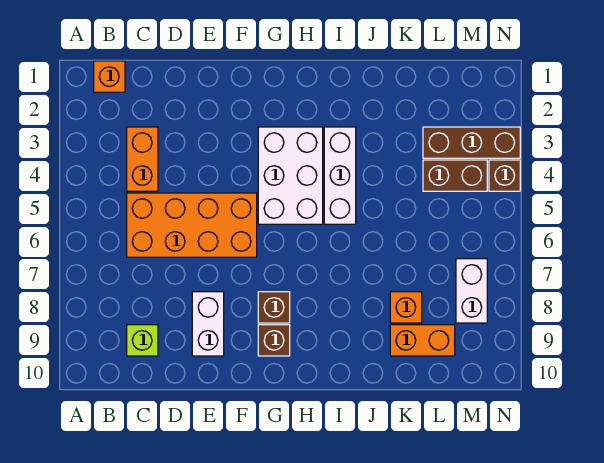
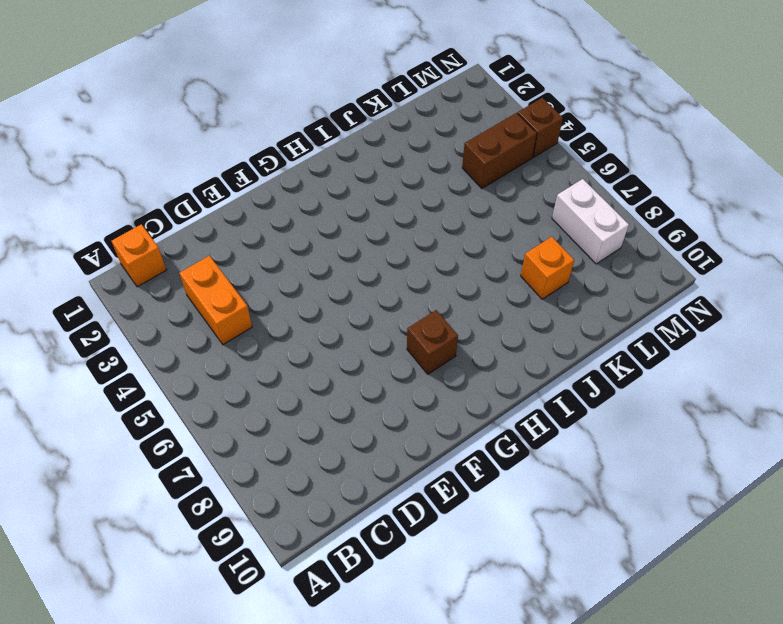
none -> orange brick C5:F6 level 1
none -> lime brick C9 level 1
none -> white brick E8:E9 level 1

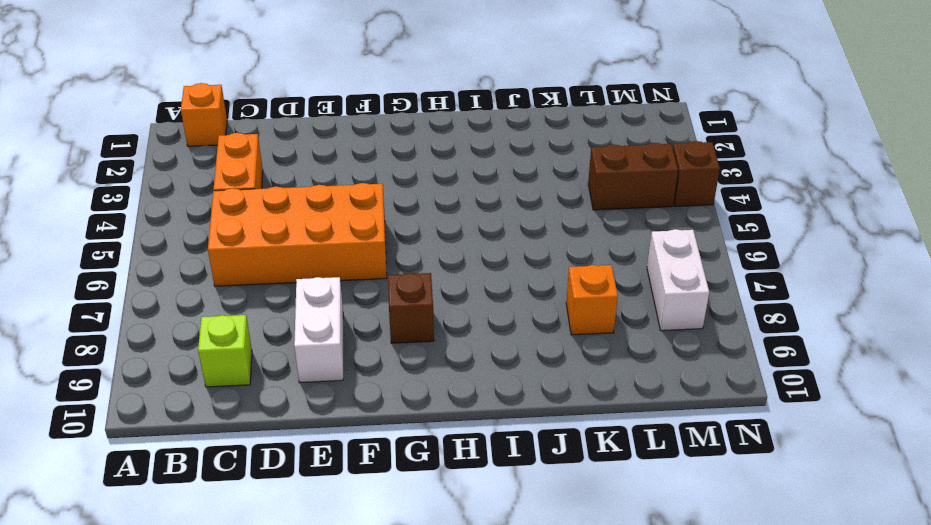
none -> white brick G3:H5 level 1
none -> brown brick G9 level 1
none -> white brick I3:I5 level 1

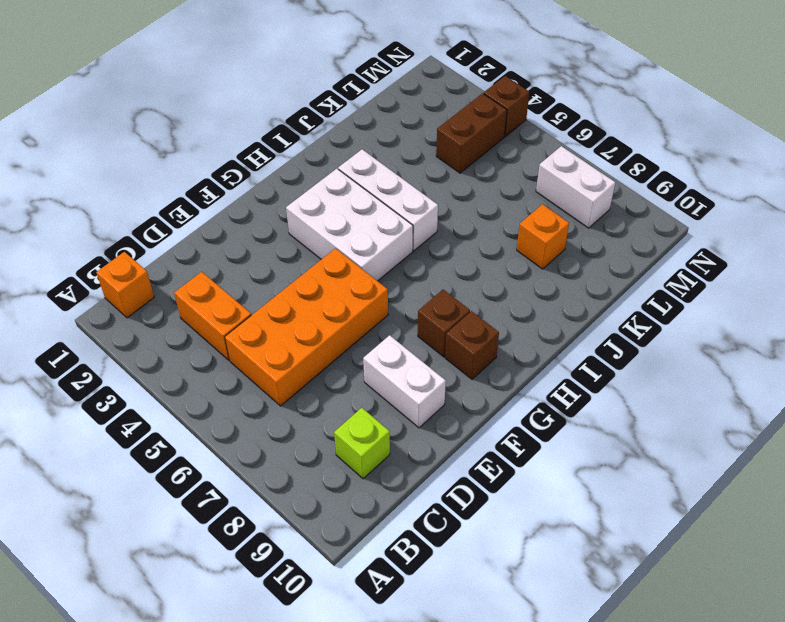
none -> orange brick K9:L9 level 1
none -> brown brick L3:N3 level 1

